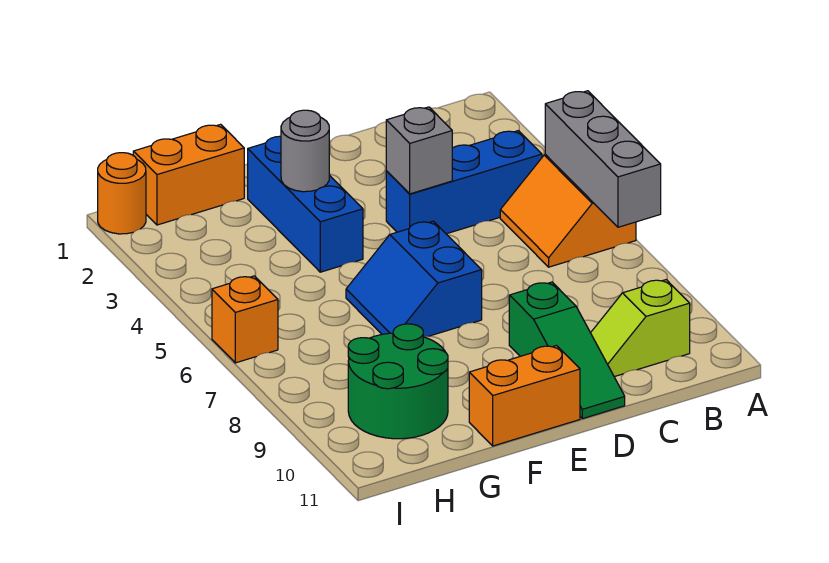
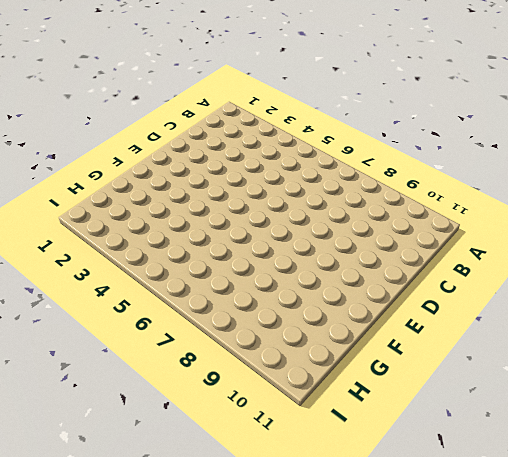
none -> orange slope A5:B6 level 1 top A
none -> blue brick B4:D4 level 1
none -> lime slope B10:C10 level 1 top B

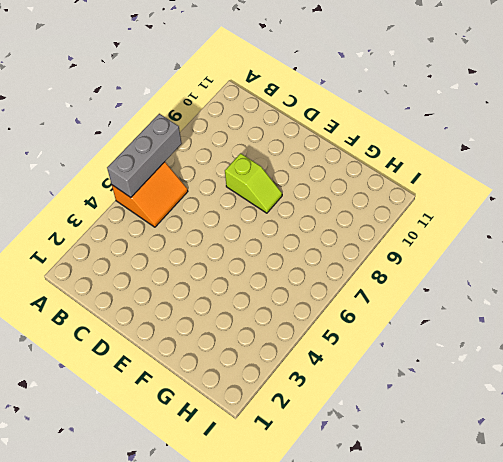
lime slope D8:E8 level 1 top D -> lime slope B10:C10 level 1 top B
none -> blue brick B4:D4 level 1
none -> green slope D9:D11 level 1 top 9
none -> blue slope E6:F7 level 1 top E

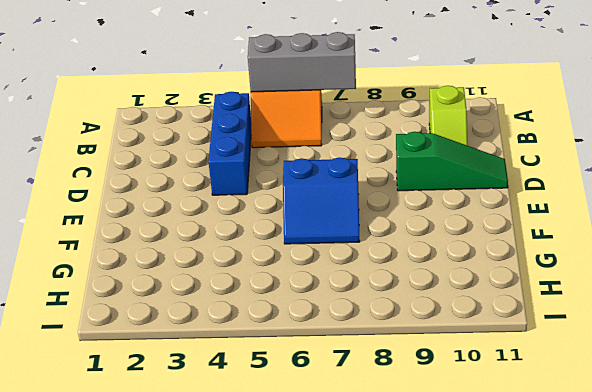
none -> orange brick E11:F11 level 1
none -> blue brick F2:F4 level 1
none -> orange brick G1:H1 level 1

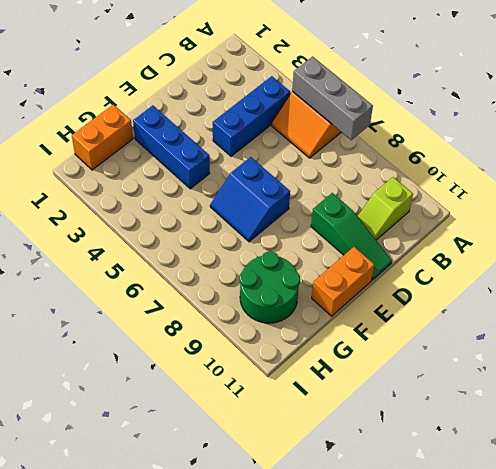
none -> orange round brick I1 level 1
none -> orange brick I6 level 1
none -> grey brick D4 level 2

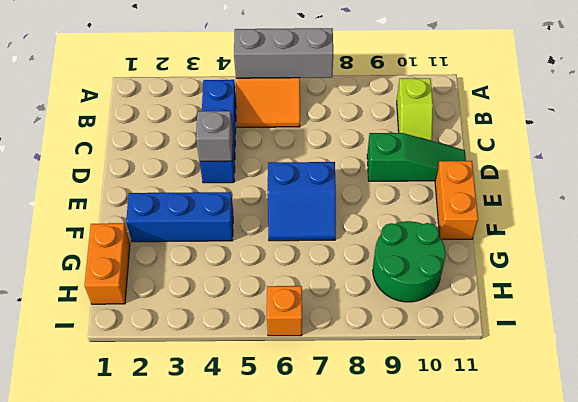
none -> orange round brick I1 level 1
none -> grey round brick F3 level 2

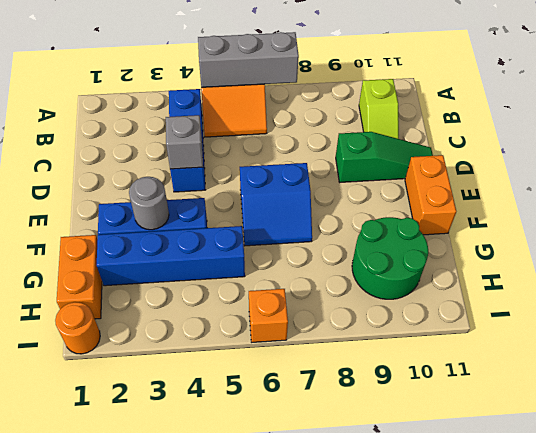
blue brick G2:G5 level 1 -> none

